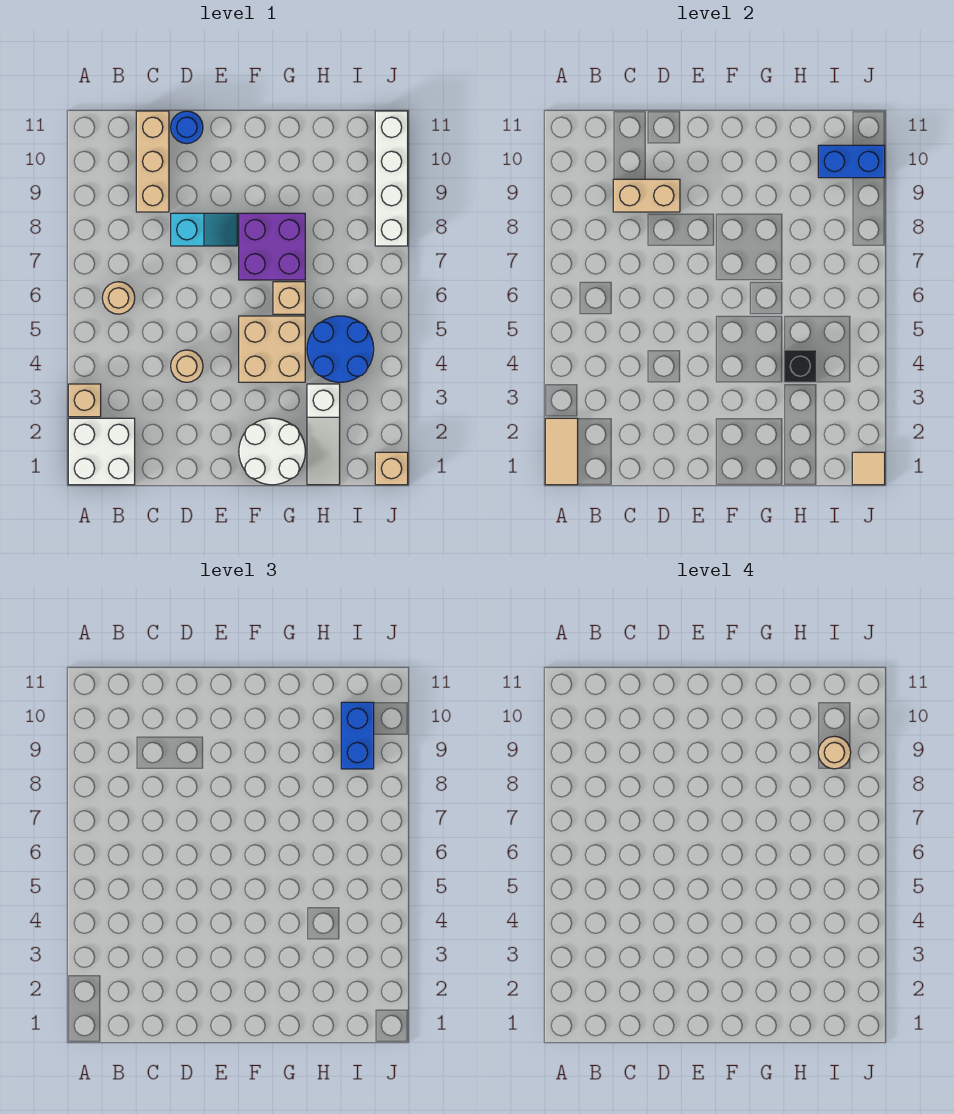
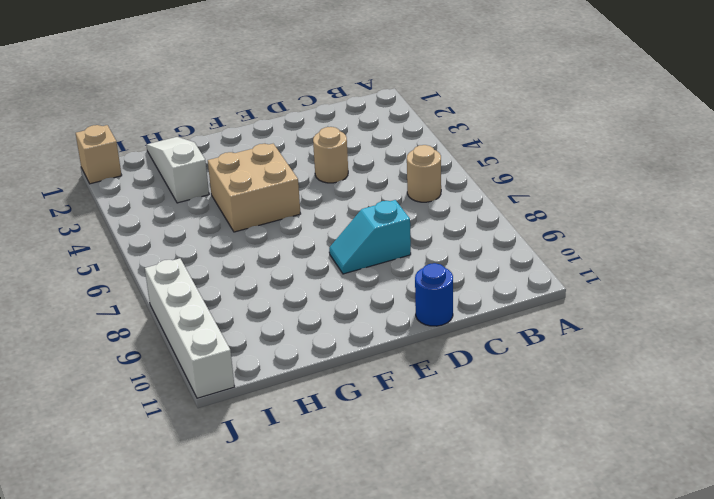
none -> white brick A1:B2 level 1
none -> tan brick A3 level 1
none -> tan brick C9:C11 level 1

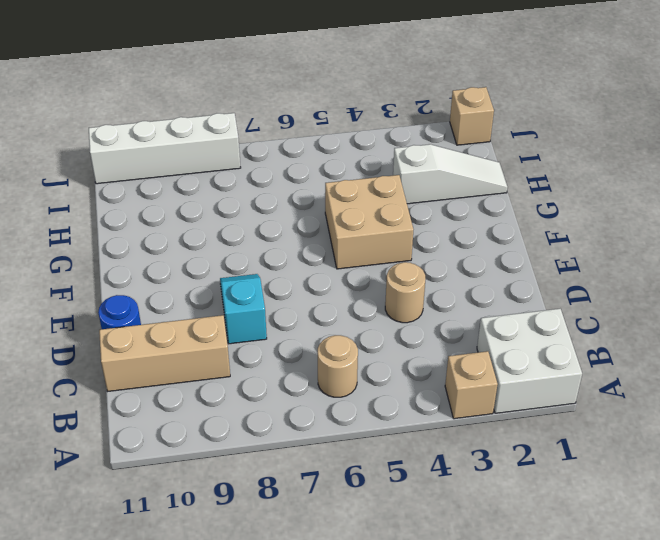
none -> white round brick F1:G2 level 1
none -> purple brick F7:G8 level 1
none -> tan brick G6 level 1

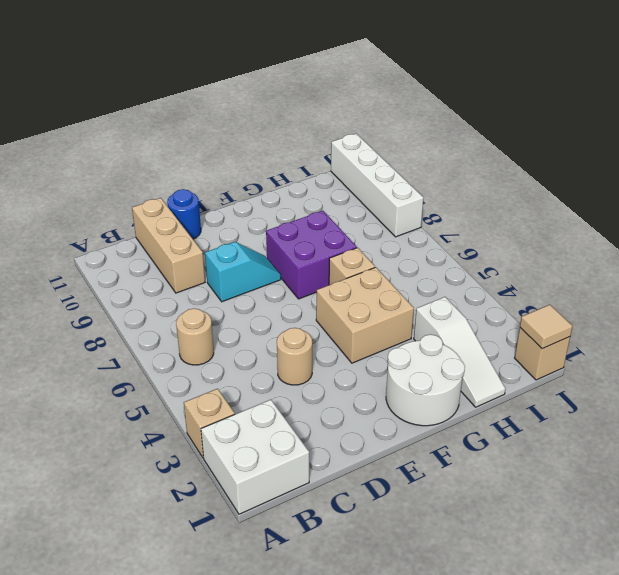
none -> blue round brick H4:I5 level 1
none -> tan tile A1:A2 level 2
none -> tan brick C9:D9 level 2

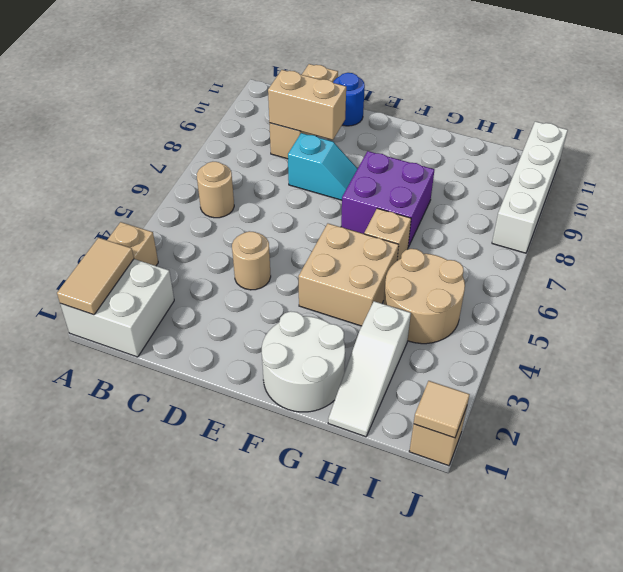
tan round brick H4:I5 level 1 -> blue round brick H4:I5 level 1
none -> black brick H4 level 2
none -> blue brick I10:J10 level 2
none -> blue brick I9:I10 level 3

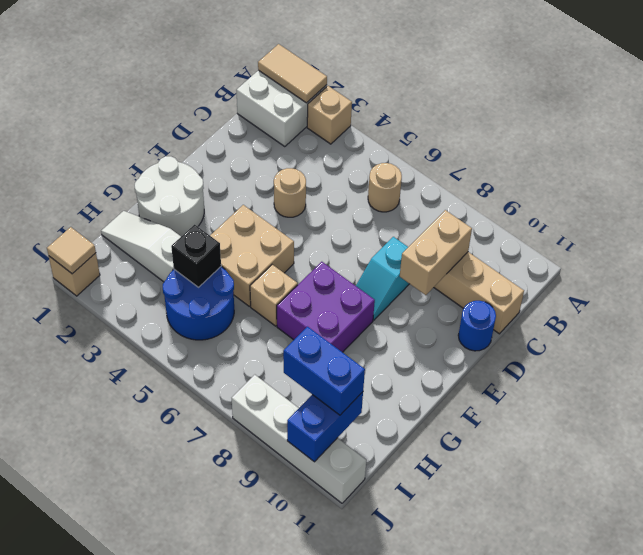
none -> tan round brick I9 level 4

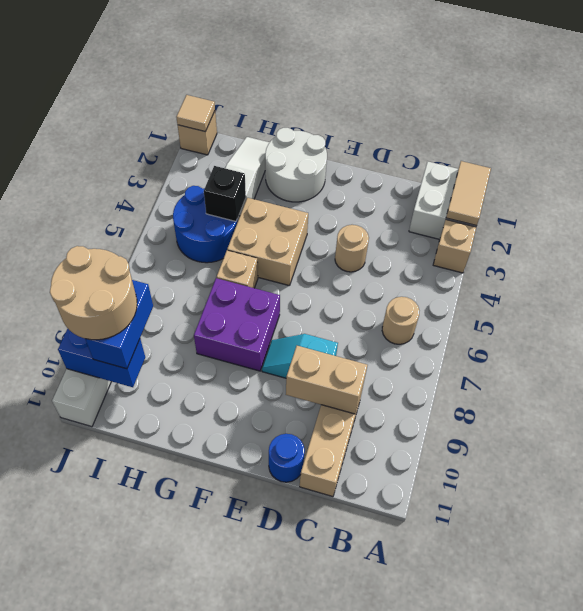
tan round brick I9:J10 level 4 -> tan round brick I9 level 4

